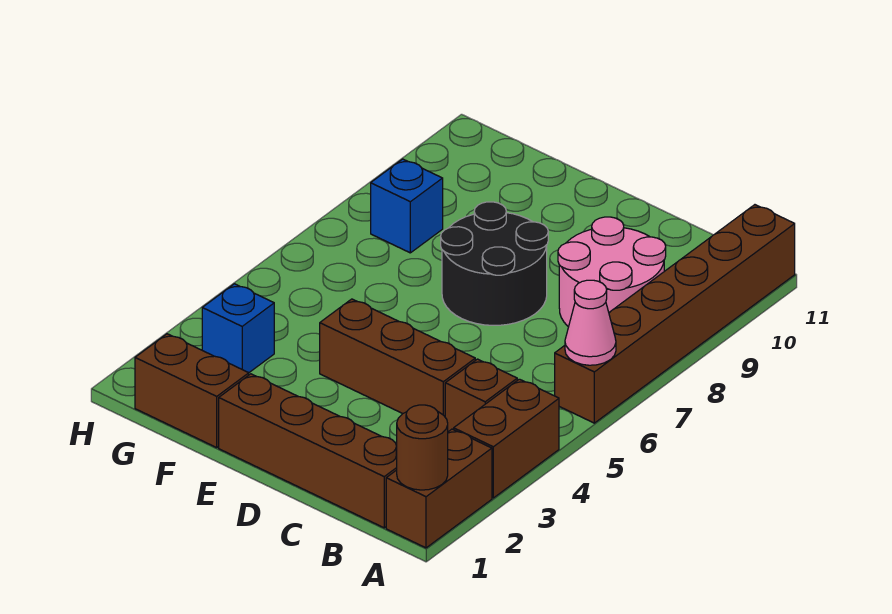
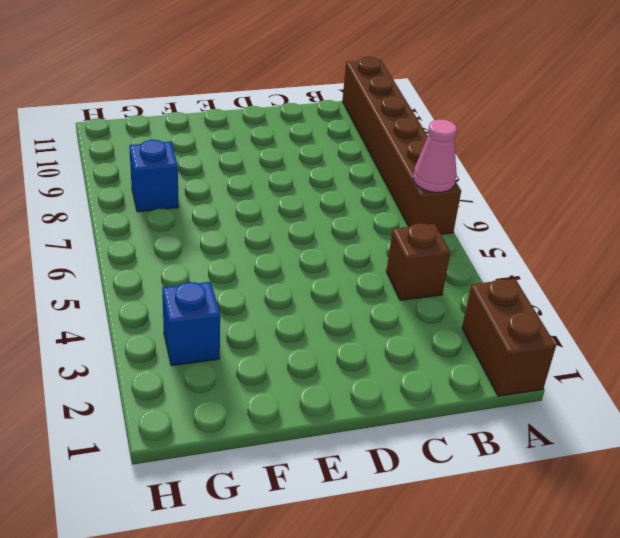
none -> brown brick A3:A4 level 1
none -> brown brick B1:E1 level 1
none -> pink round brick B8:C9 level 1

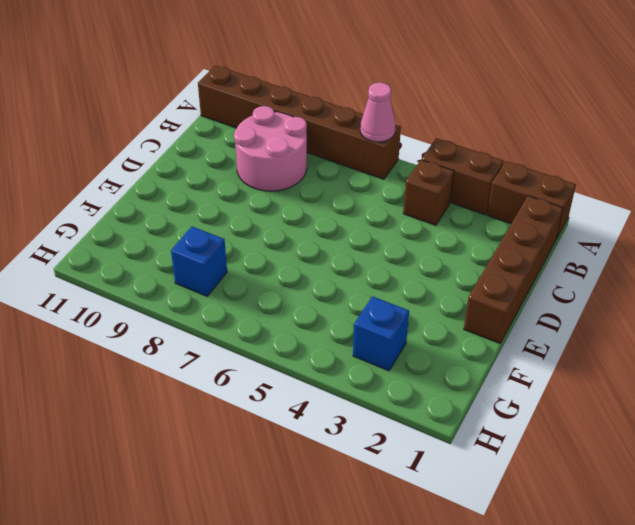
none -> brown brick C4:E4 level 1
none -> black round brick D7:E8 level 1
none -> brown brick F1:G1 level 1

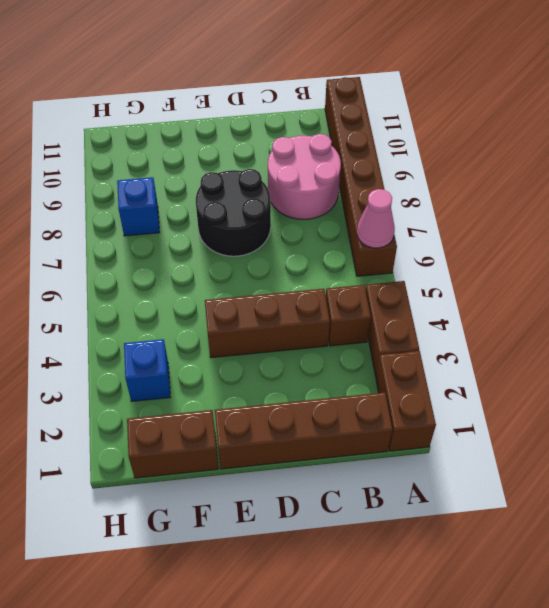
none -> brown round brick A1 level 2

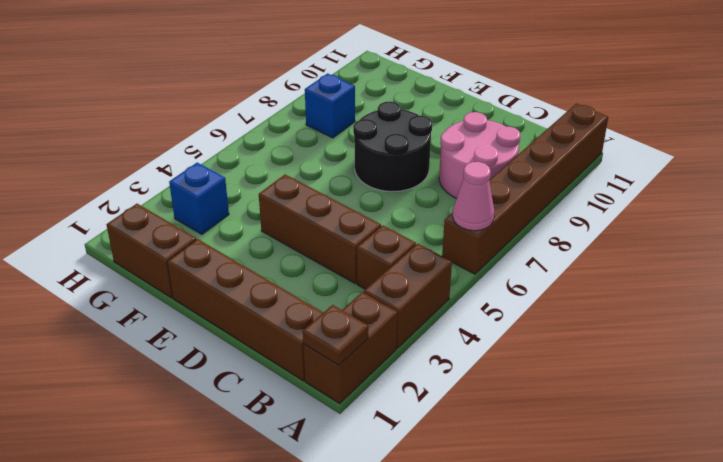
brown plate A1 level 2 -> brown round brick A1 level 2

